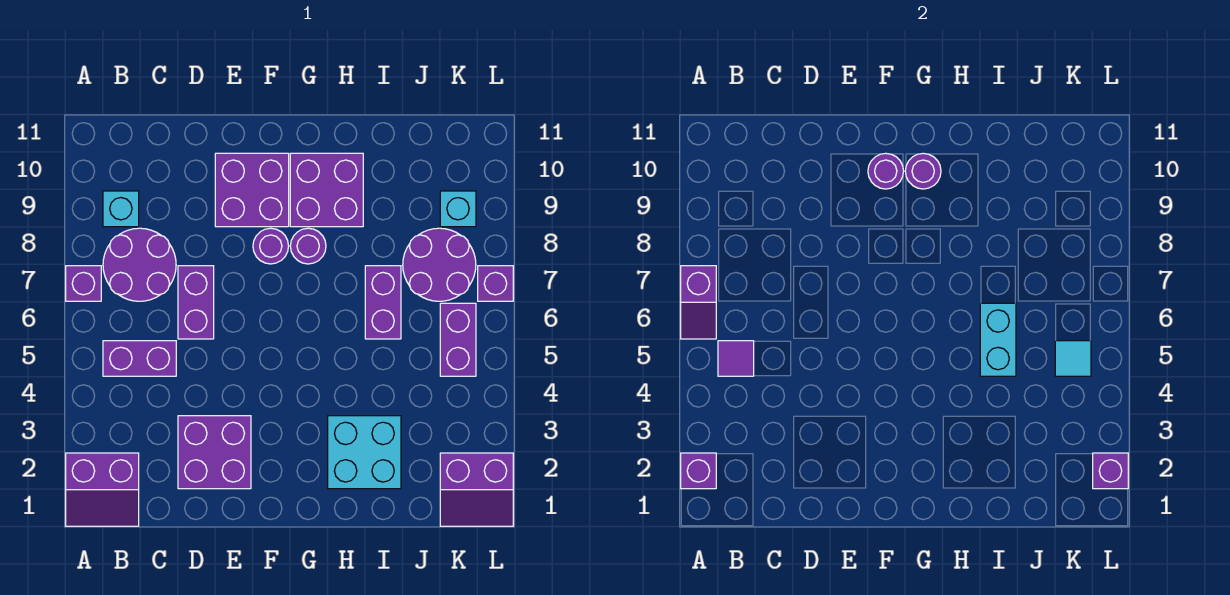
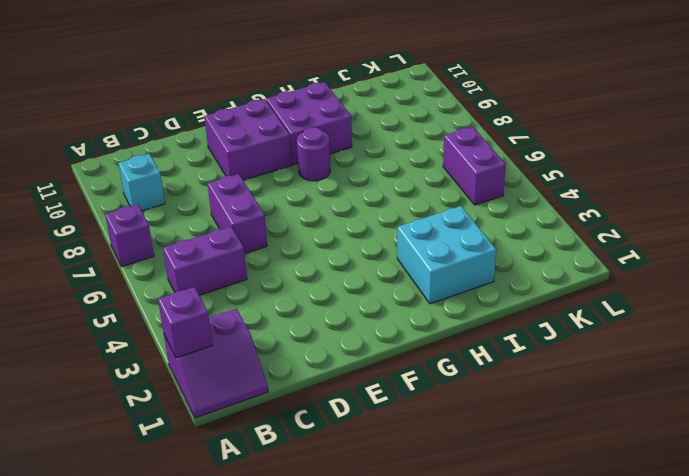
none -> purple round brick B7:C8 level 1
none -> purple brick D2:E3 level 1
none -> purple round brick F8 level 1

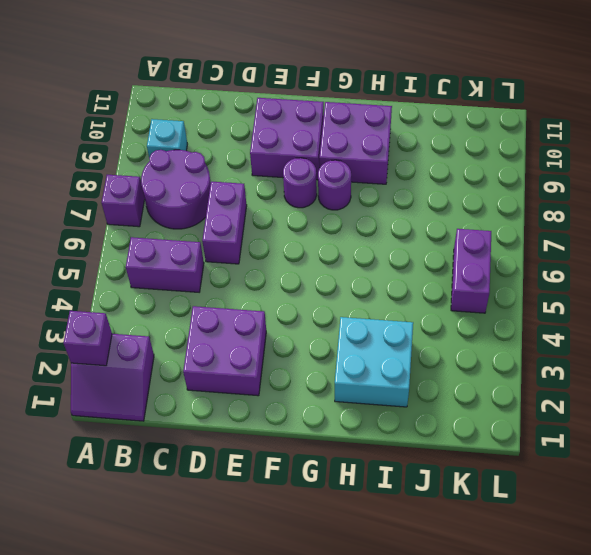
none -> purple brick I6:I7 level 1
none -> purple round brick J7:K8 level 1
none -> purple slope K1:L2 level 1 top 2

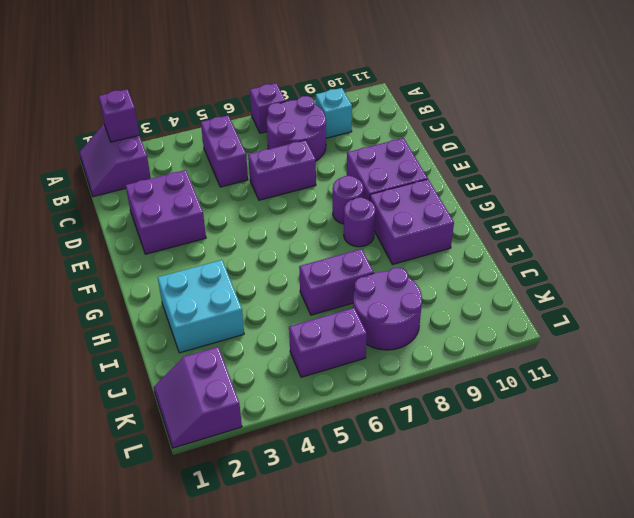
none -> cyan brick K9 level 1
none -> purple brick L7 level 1
none -> purple slope A6:A7 level 2 top 7

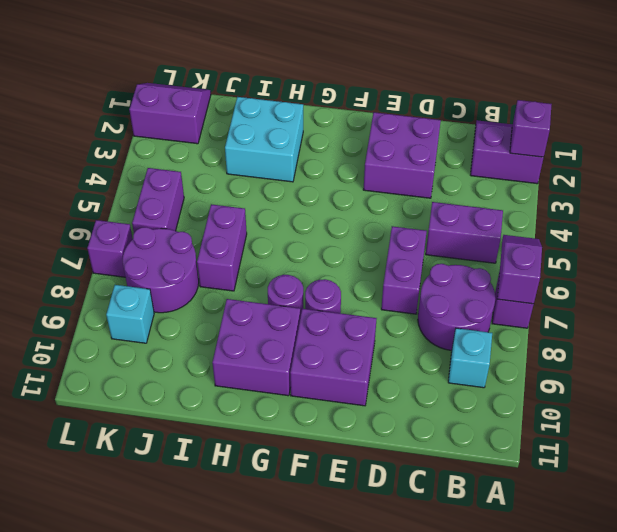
none -> purple tile B5 level 2
none -> purple round brick F10 level 2
none -> purple round brick G10 level 2

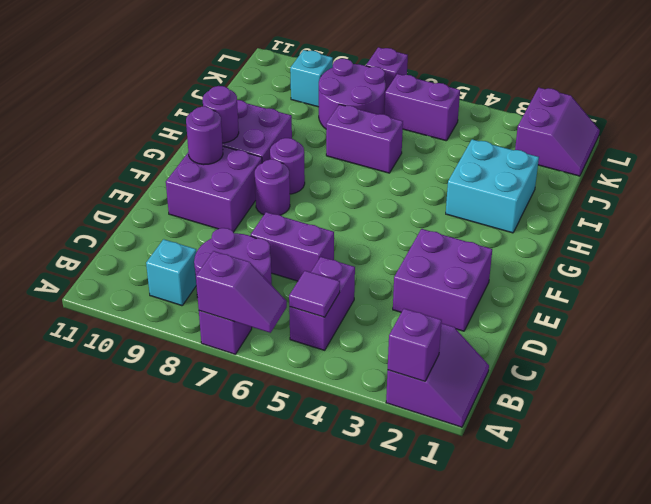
none -> cyan brick I5:I6 level 2
none -> cyan tile K5 level 2
none -> purple brick L2 level 2

